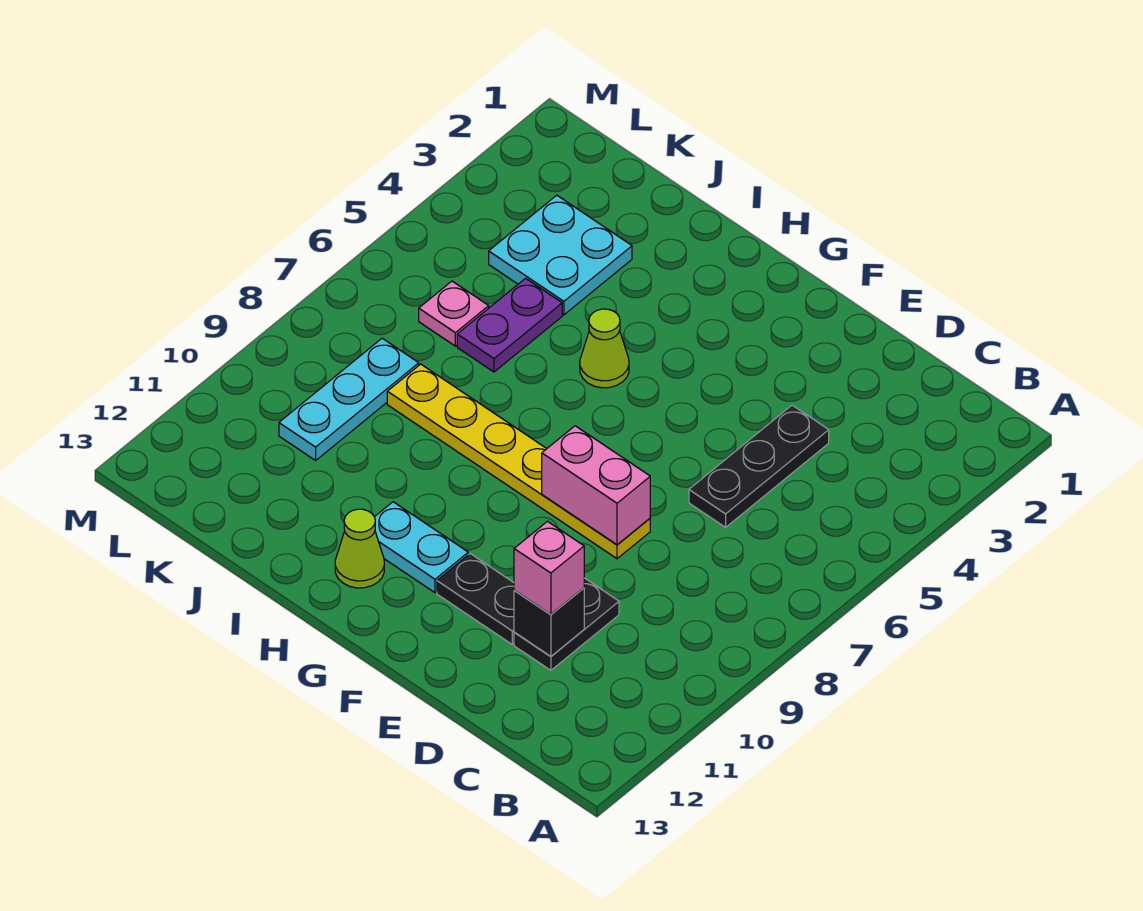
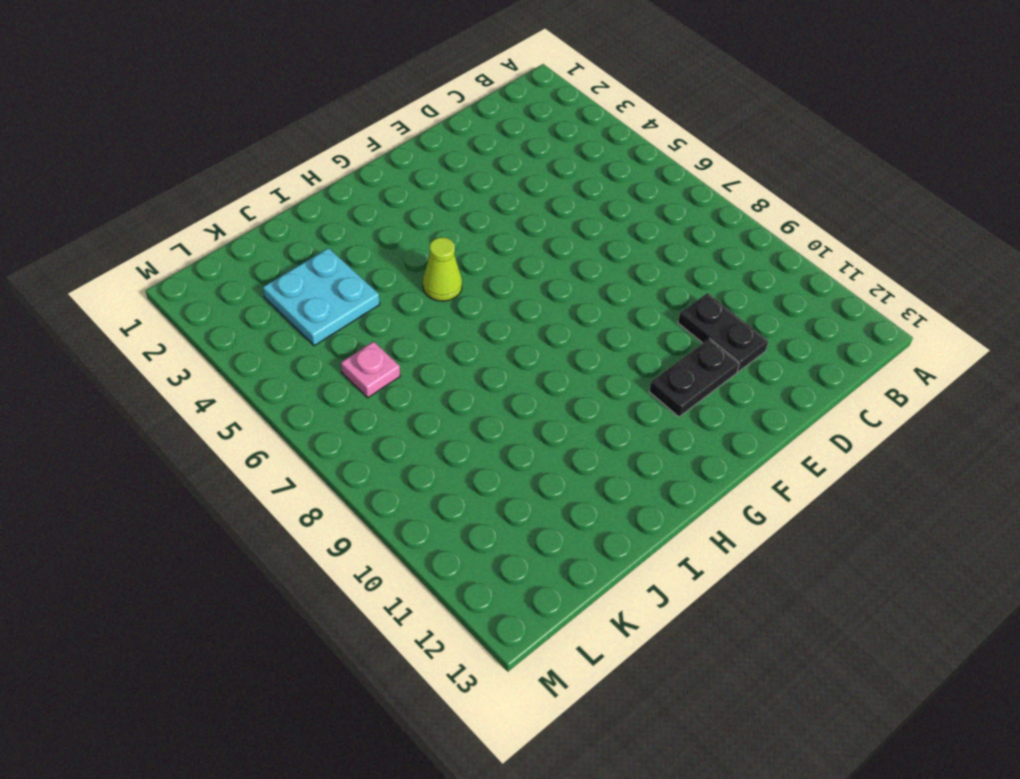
none -> black plate D4:D6 level 1
none -> yellow plate E8:J8 level 1
none -> cyan plate G11:H11 level 1

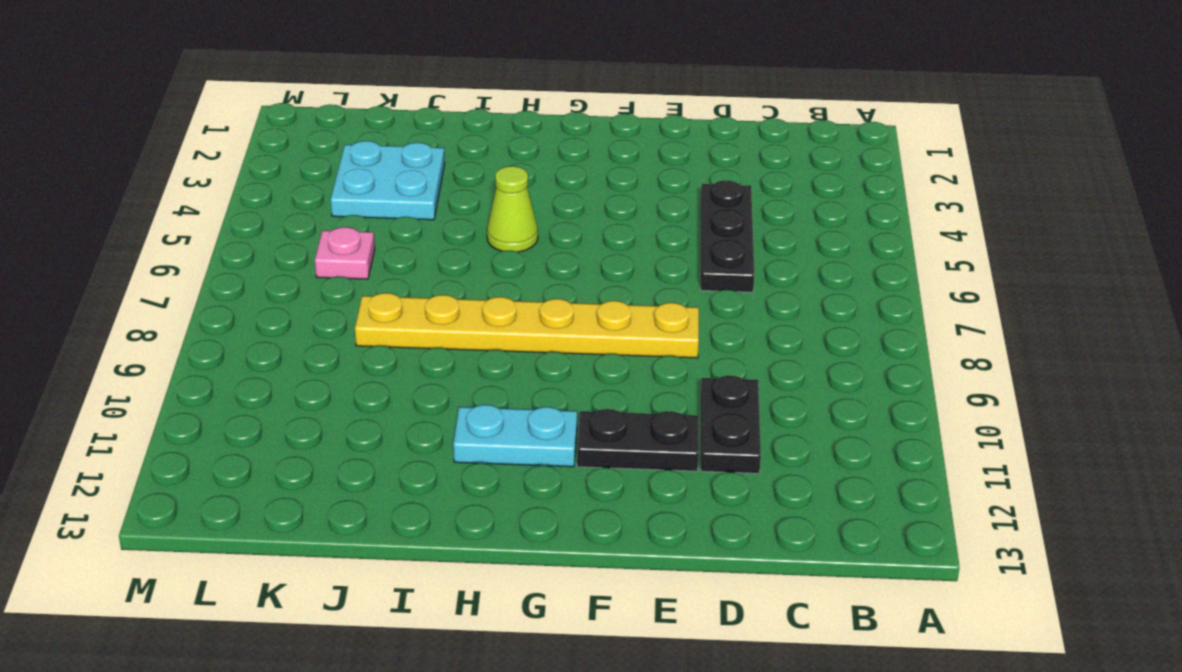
none -> lime cone H12 level 1
none -> purple plate J5:J6 level 1
none -> cyan plate K8:K10 level 1

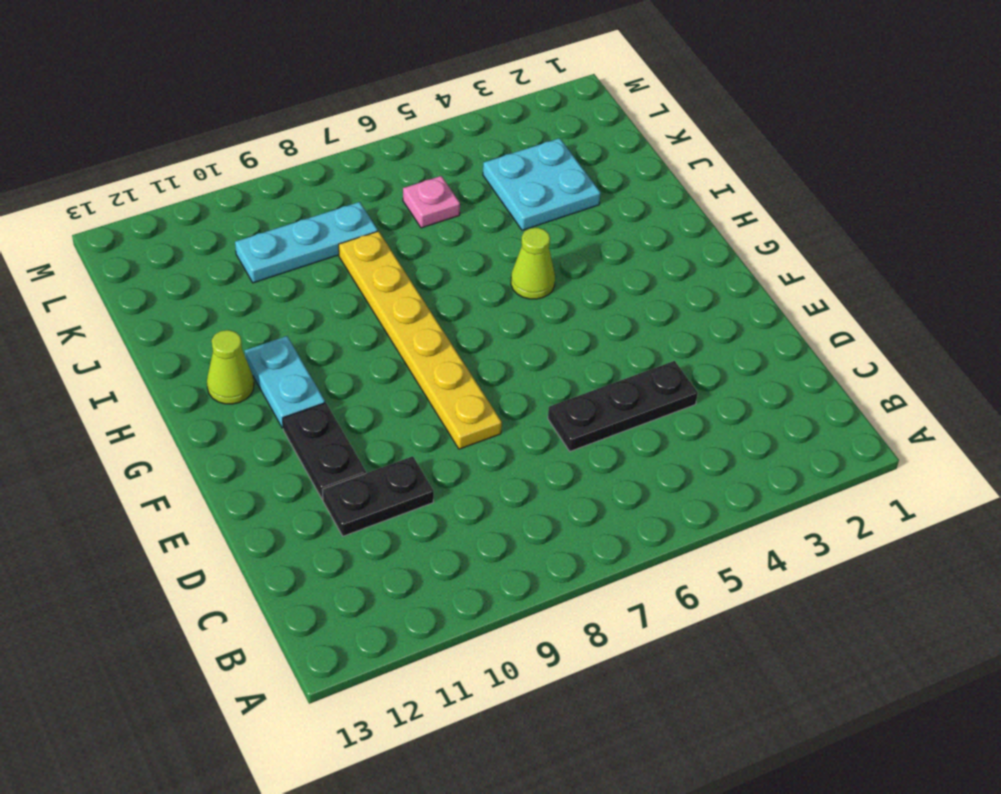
none -> purple plate J5:J6 level 1
none -> black brick D11 level 2
none -> pink brick E8:F8 level 2

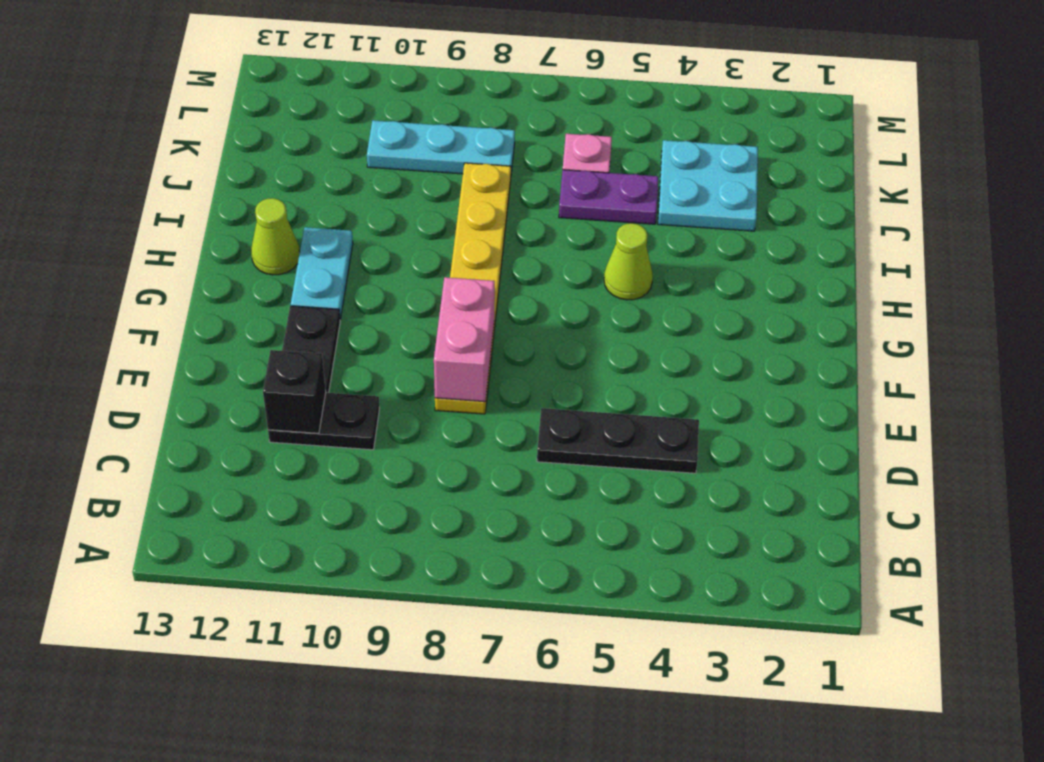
none -> pink brick D11 level 3

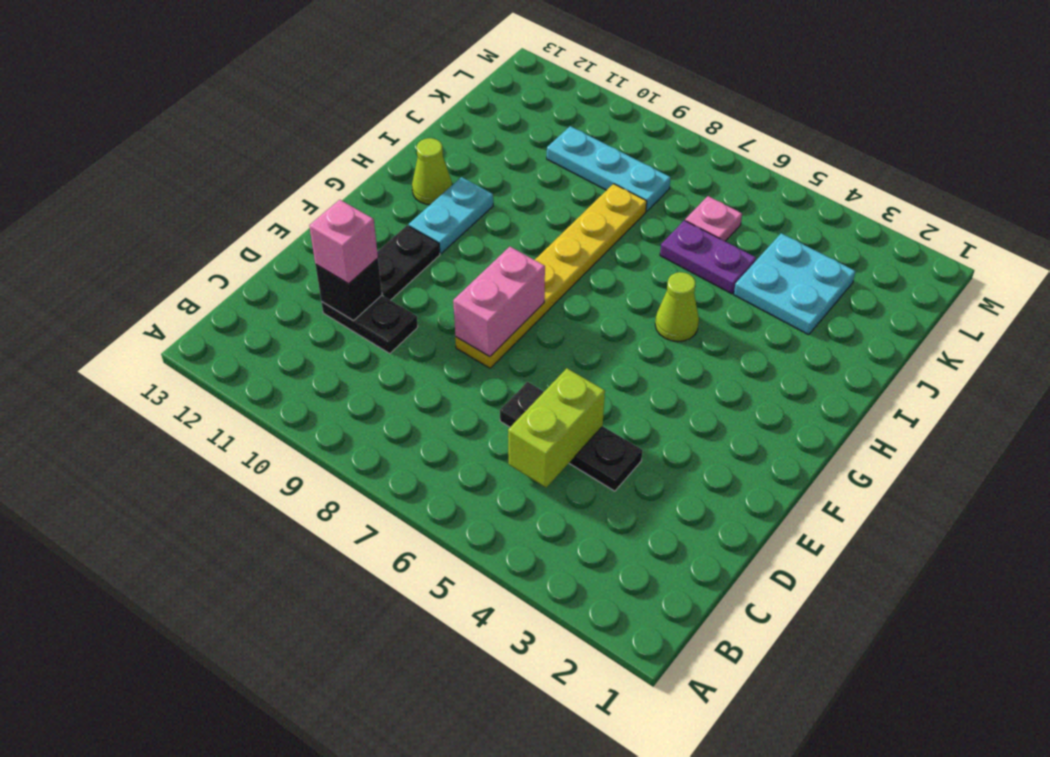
lime brick C5:D5 level 2 -> none

